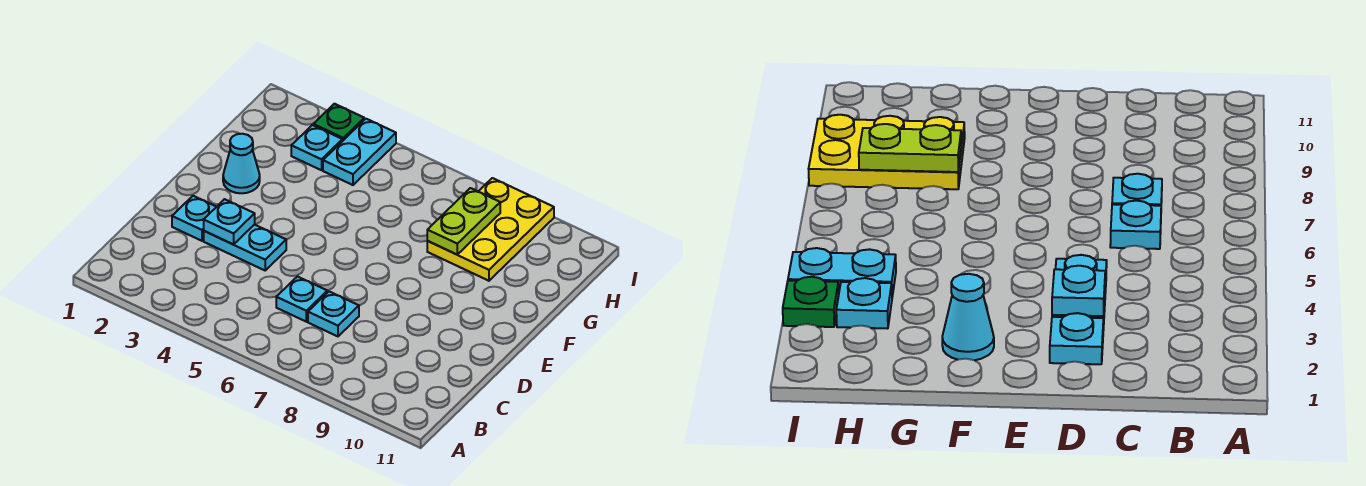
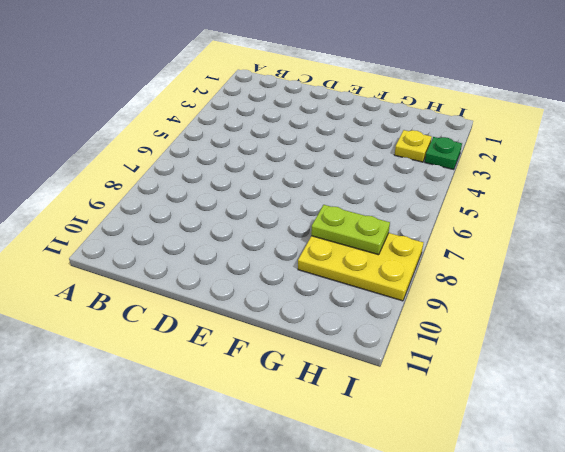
yellow plate H3 level 1 -> cyan plate H3 level 1
none -> cyan plate C6 level 1
none -> cyan plate C7 level 1

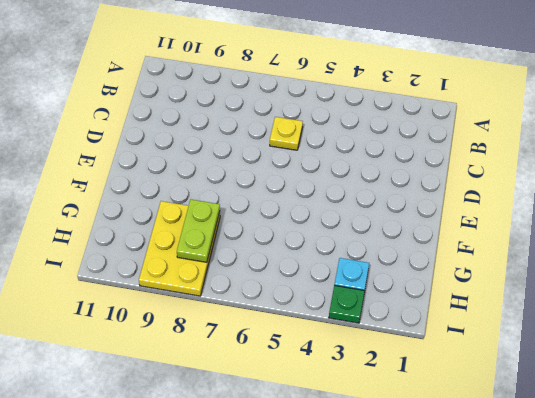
yellow plate C6 level 1 -> cyan plate C6 level 1
none -> cyan plate C7 level 1
none -> cyan plate D2 level 1

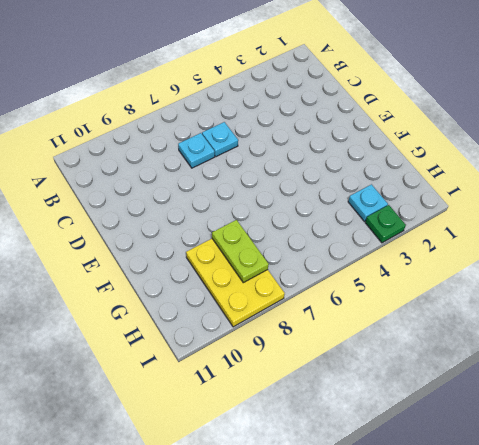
none -> cyan plate D2 level 1
none -> cyan plate D3:D4 level 1

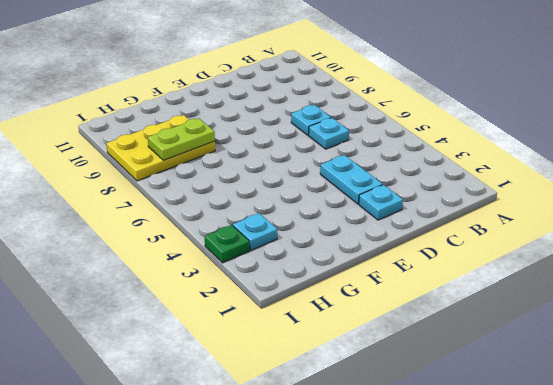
none -> cyan cone F2 level 1
none -> cyan plate H4:I4 level 1

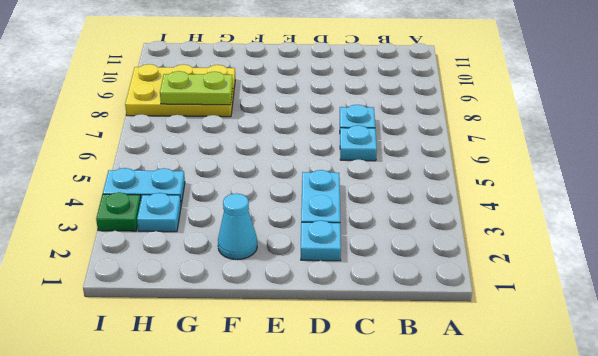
none -> cyan plate D3 level 2

